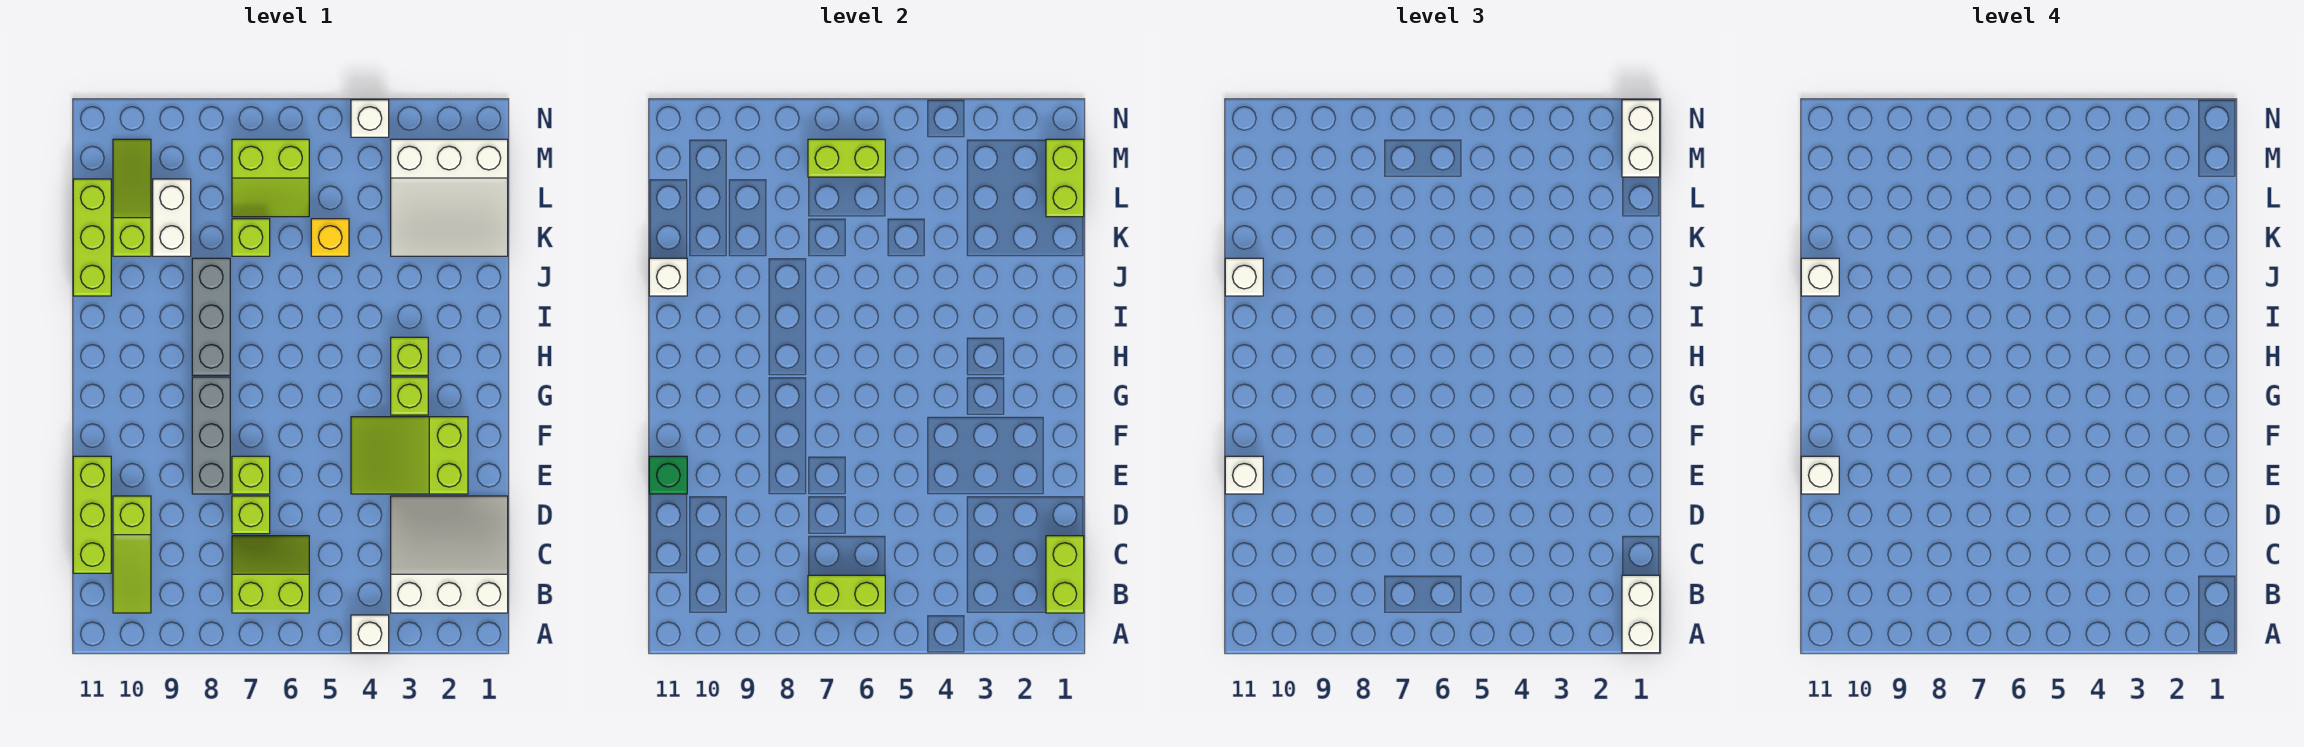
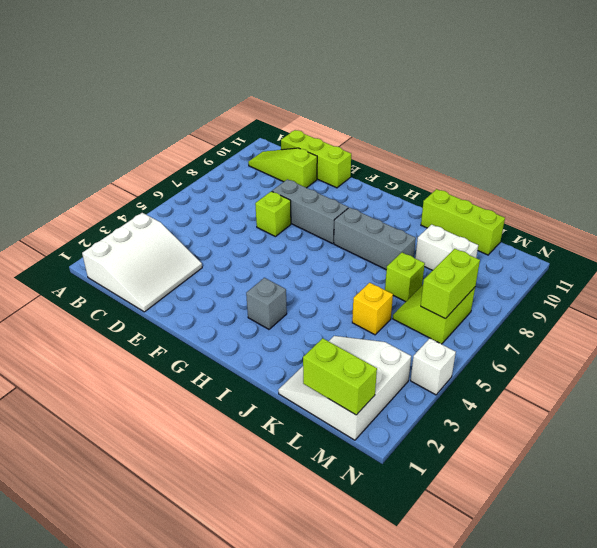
grey brick H3 level 1 -> lime brick H3 level 1
none -> white brick A4 level 1
none -> lime slope B6:C7 level 1 top B
none -> lime brick D7 level 1
none -> lime slope E2:F4 level 1 top 2

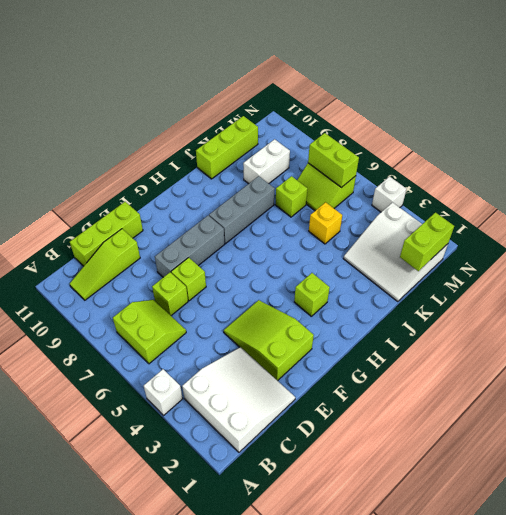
none -> lime brick G3 level 1
none -> lime slope K10:M10 level 1 top K
none -> lime brick B1:C1 level 2
none -> lime brick B6:B7 level 2

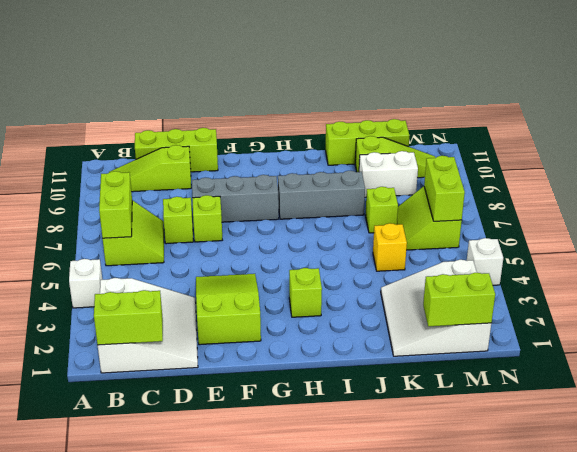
none -> lime brick G3 level 1
none -> green brick E11 level 2
none -> white brick J11 level 2
none -> white brick A1:B1 level 3

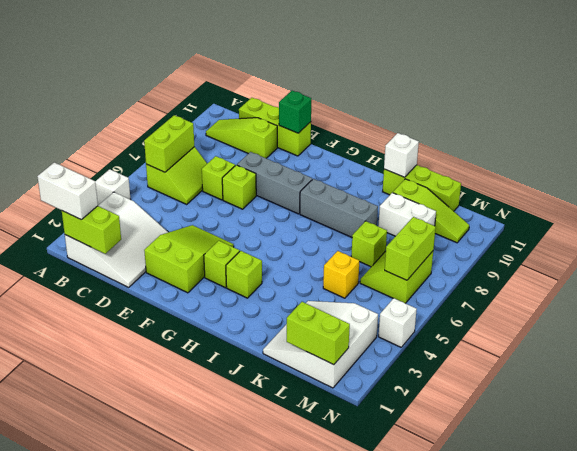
none -> white brick E11 level 3
none -> white brick J11 level 3
none -> white brick M1:N1 level 3
none -> white brick E11 level 4

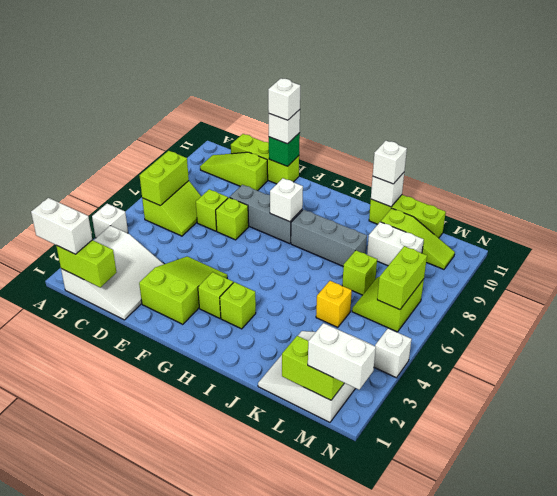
white brick G8 level 2 -> white brick J11 level 4

